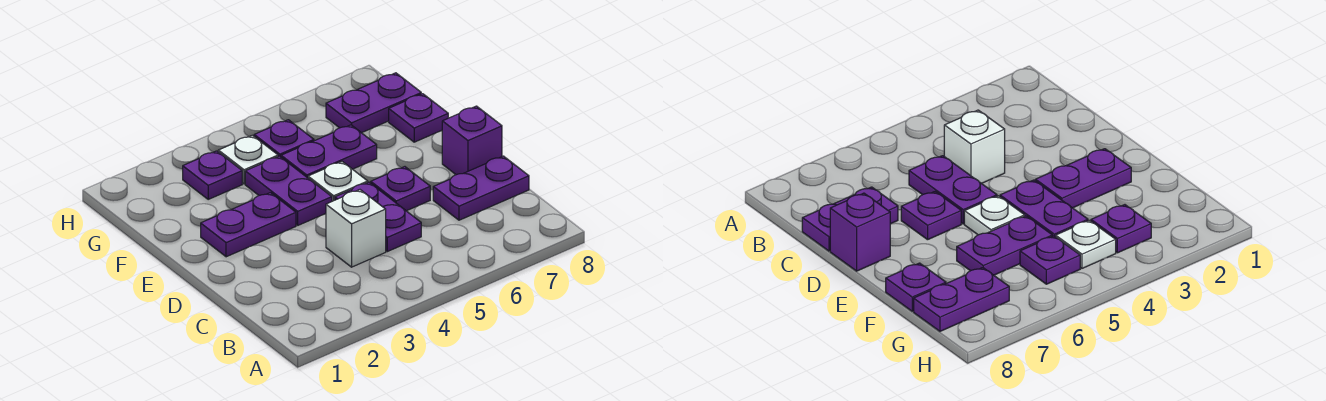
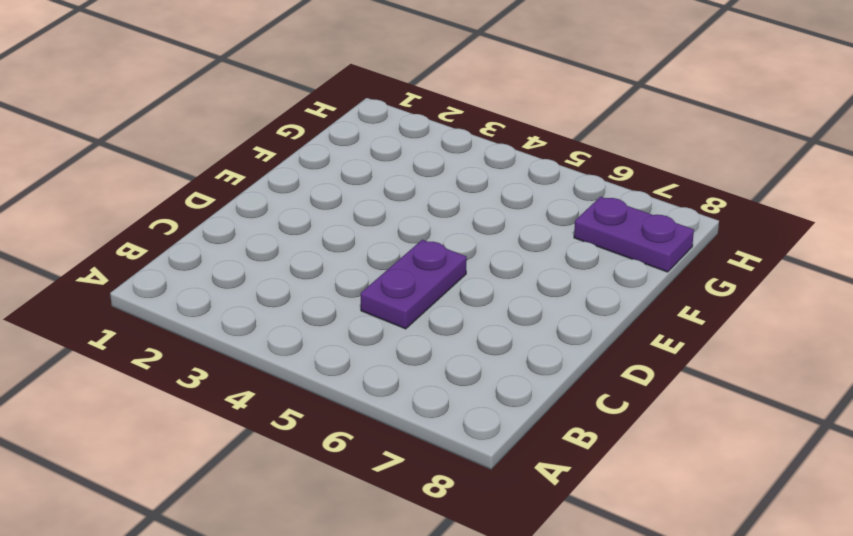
none -> white brick C4 level 1
none -> purple plate C7:C8 level 1
none -> purple plate D6 level 1

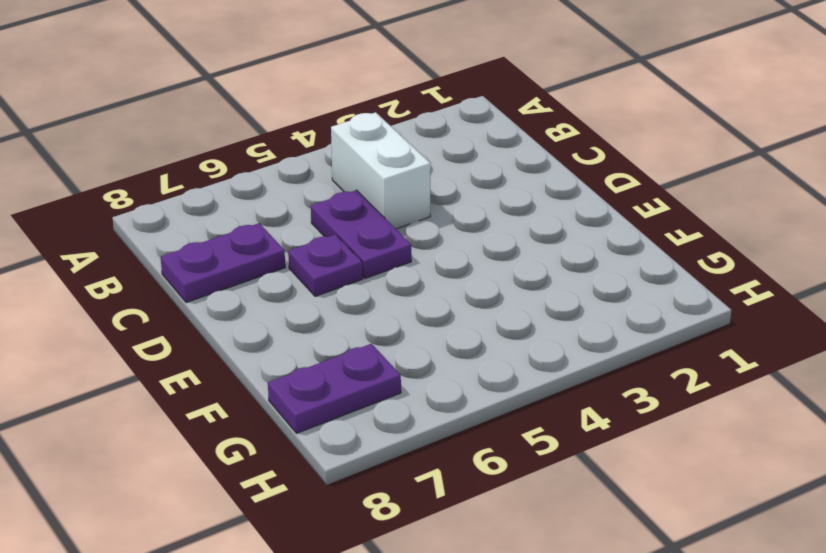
white brick B4:C4 level 1 -> white brick C4 level 1
none -> purple brick D8 level 1
none -> purple plate E2:E3 level 1
none -> purple plate E4:F4 level 1

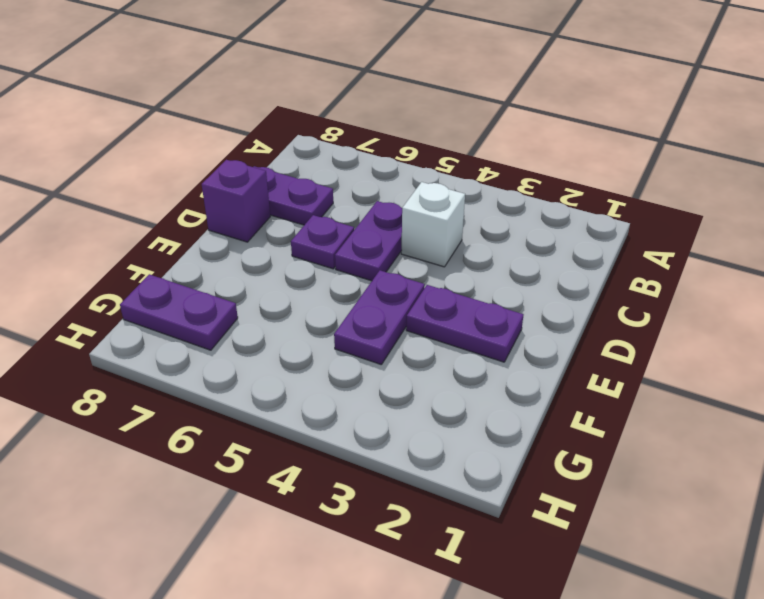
none -> white plate E5 level 1
none -> purple plate F5:F6 level 1
none -> purple plate F8 level 1

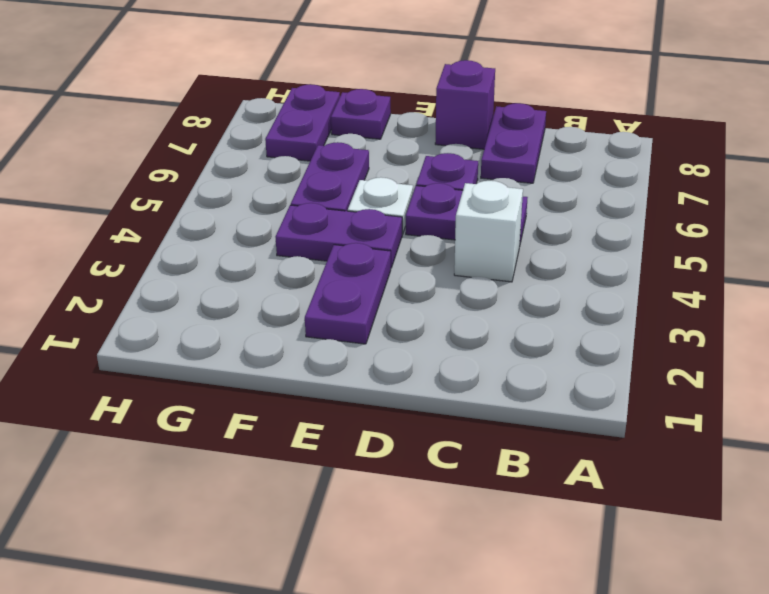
none -> purple plate G3 level 1
none -> white plate G4 level 1
none -> purple plate G5 level 1

